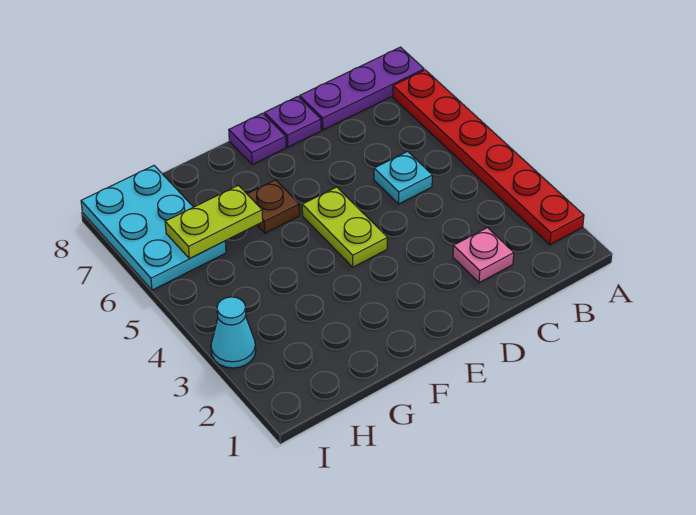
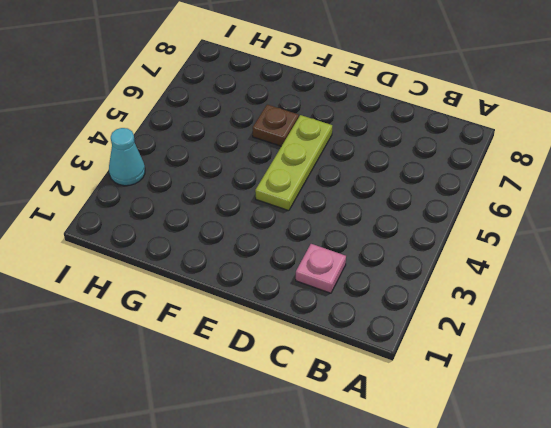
lime plate E4:E6 level 1 -> lime plate E4:E5 level 1
none -> red plate A2:A7 level 1
none -> purple plate A8:C8 level 1

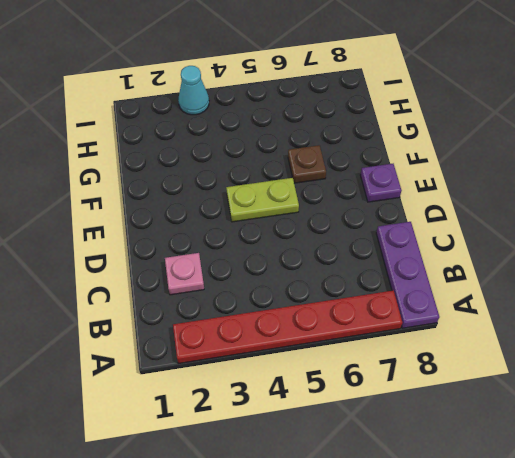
none -> cyan plate C5 level 1
none -> purple plate D8 level 1

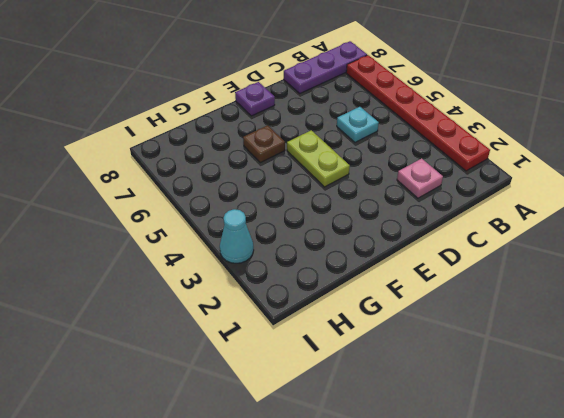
none -> purple plate D8 level 1
none -> cyan plate H6:I8 level 1

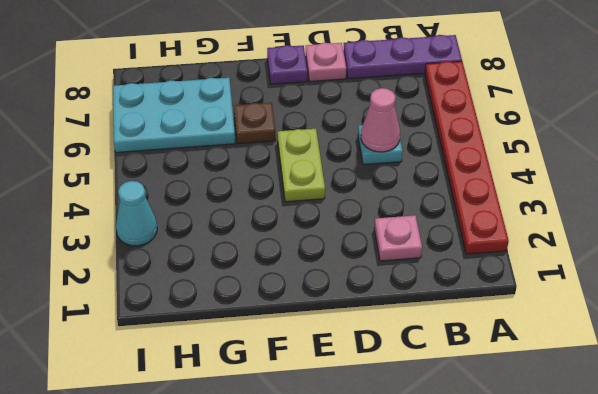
pink cone C5 level 2 -> none
pink plate D8 level 1 -> purple plate D8 level 1
cyan plate G6:I7 level 1 -> cyan plate H6:I8 level 1
none -> lime plate G6:H6 level 2

